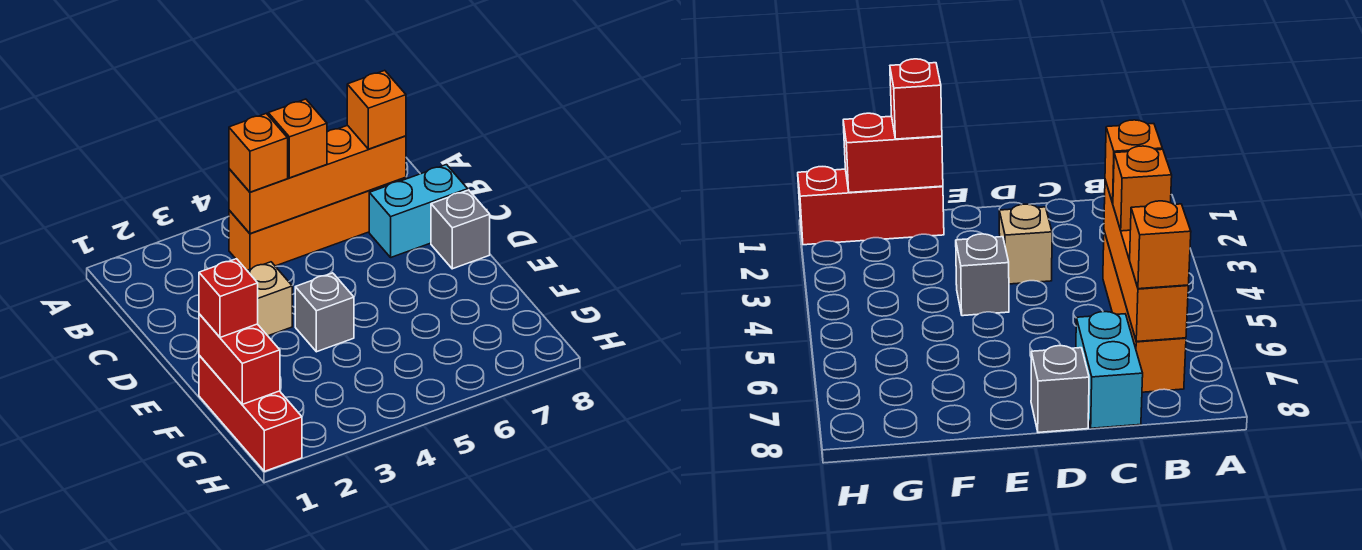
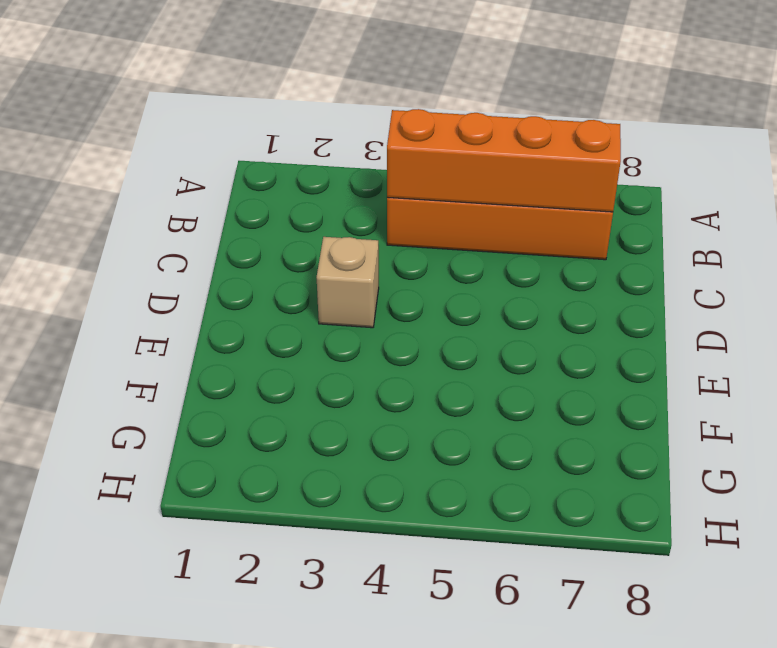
none -> cyan brick C7:C8 level 1
none -> grey brick D8 level 1
none -> grey brick E4 level 1

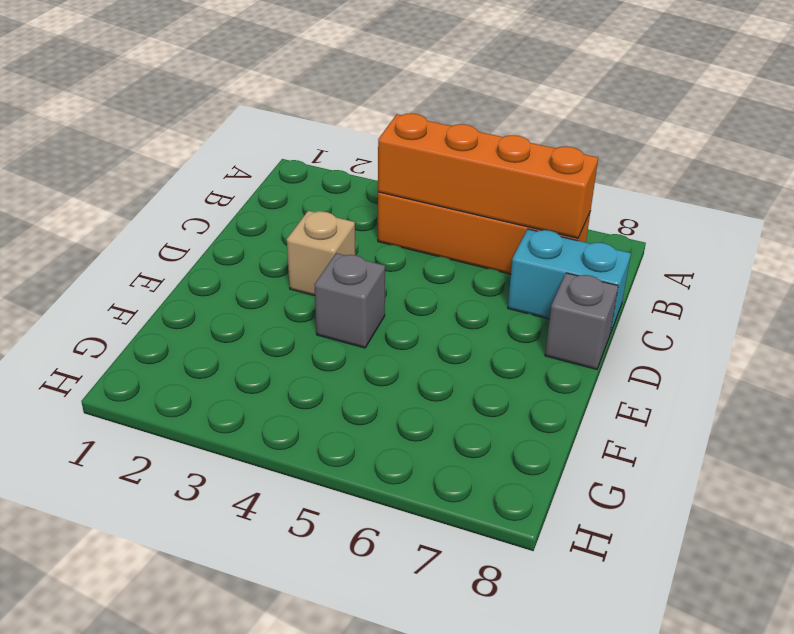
none -> red brick F1:H1 level 1
none -> red brick F1:G1 level 2
none -> orange brick B4 level 3

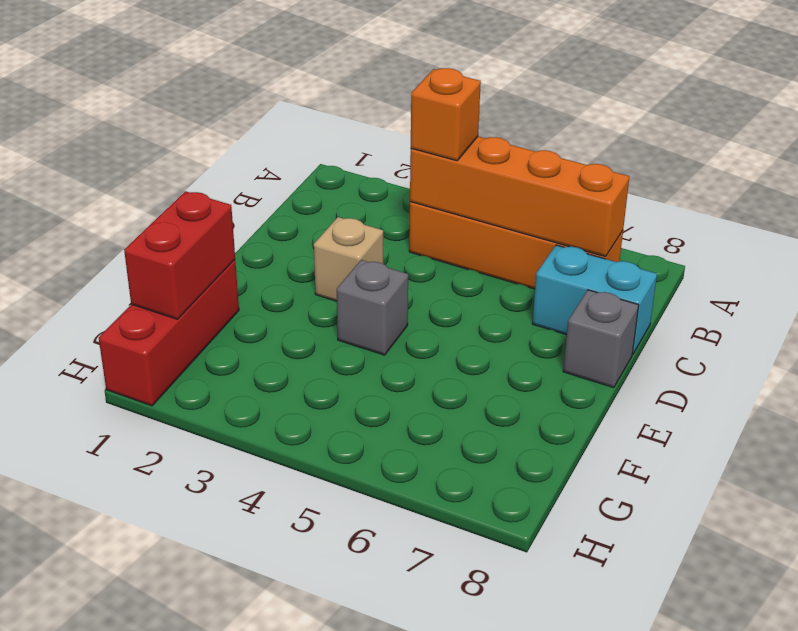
none -> orange brick B5 level 3
none -> orange brick B7 level 3
none -> red brick F1 level 3

